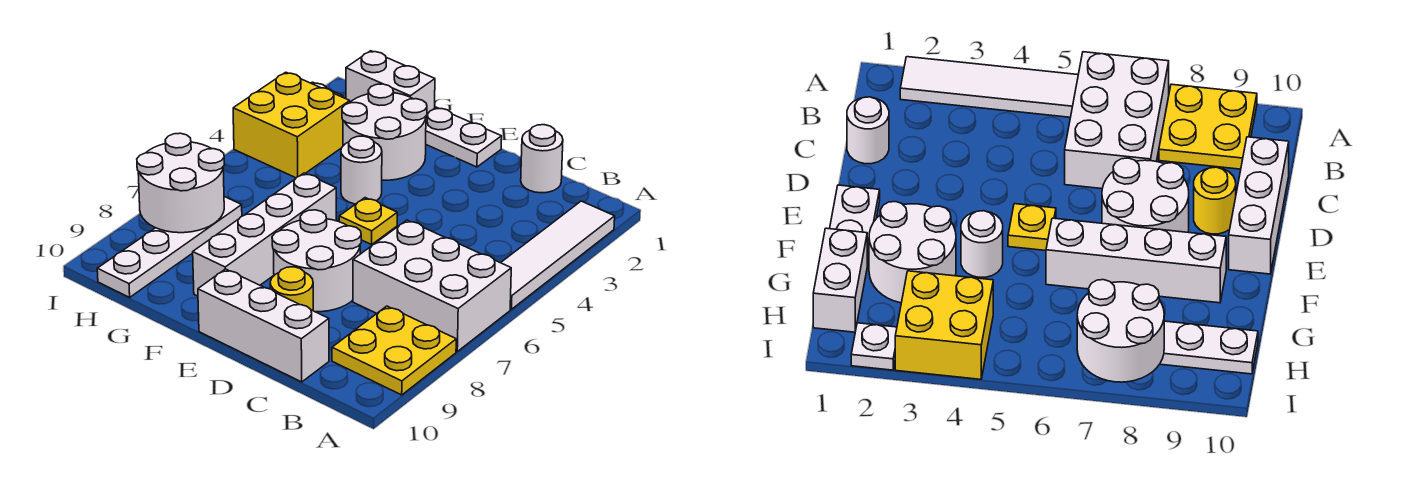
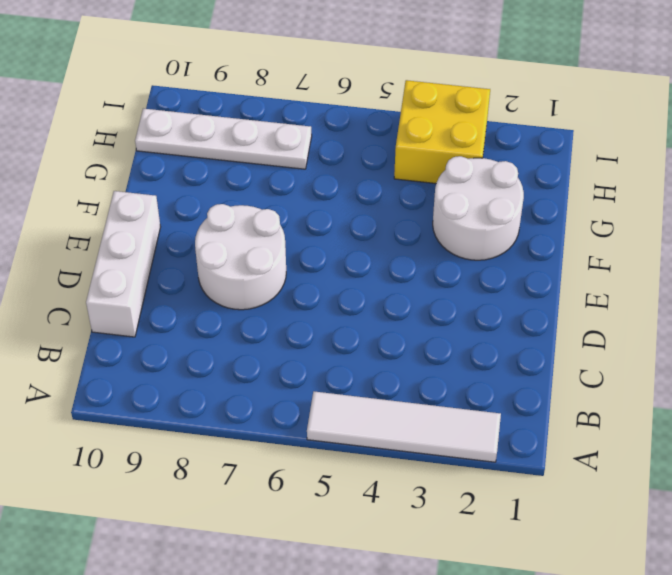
none -> white brick A6:C7 level 1
none -> yellow plate A8:B9 level 1
none -> white round brick C1 level 1

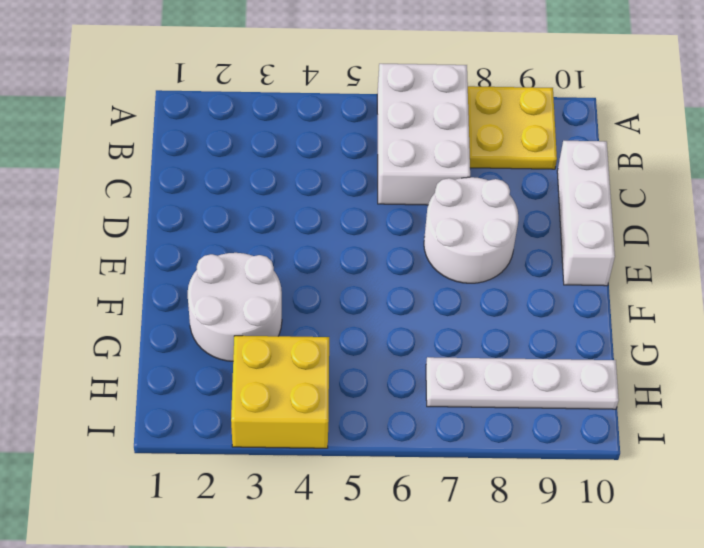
none -> white tile A2:A5 level 1
none -> white round brick C1 level 1
none -> yellow round brick D9 level 1

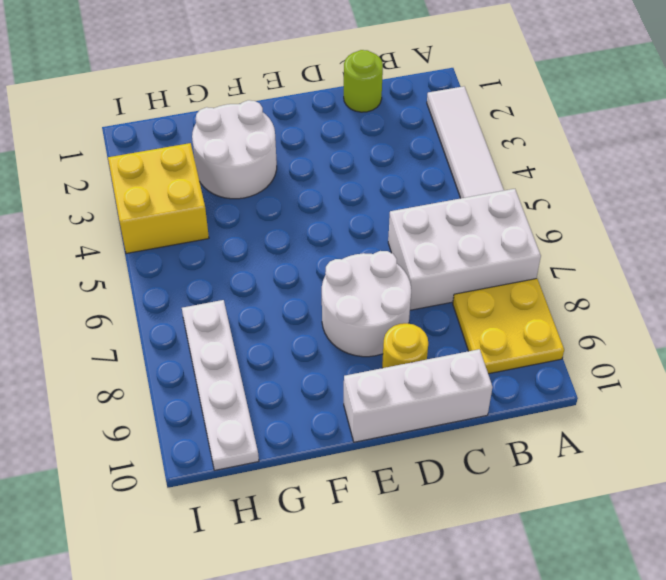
lime round brick C1 level 1 -> white round brick C1 level 1
none -> white plate E1:F1 level 1
none -> yellow plate E5 level 1
none -> white round brick F4 level 1

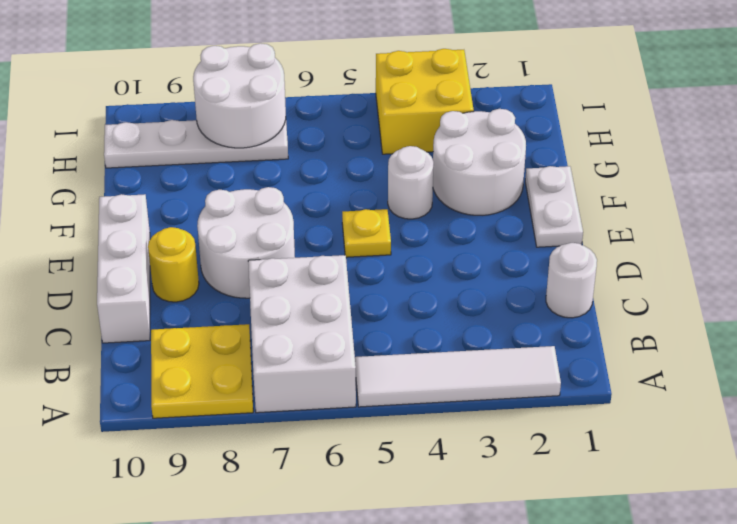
none -> white brick F6:F9 level 1
none -> white brick G1:H1 level 1
none -> white plate I2 level 1

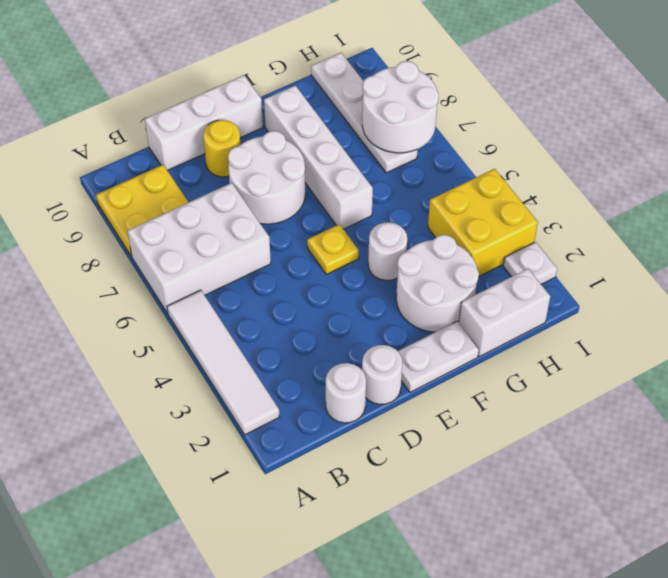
white round brick D1 level 1 -> none

